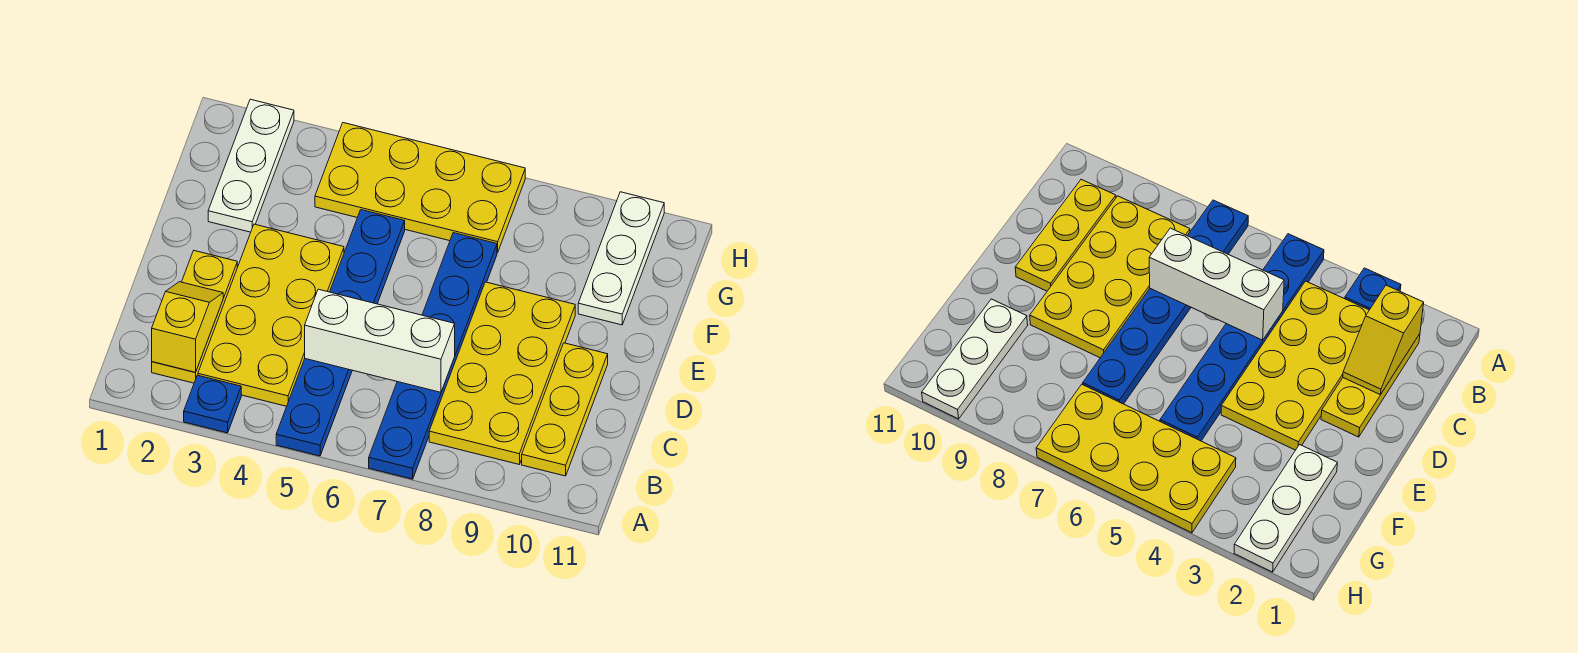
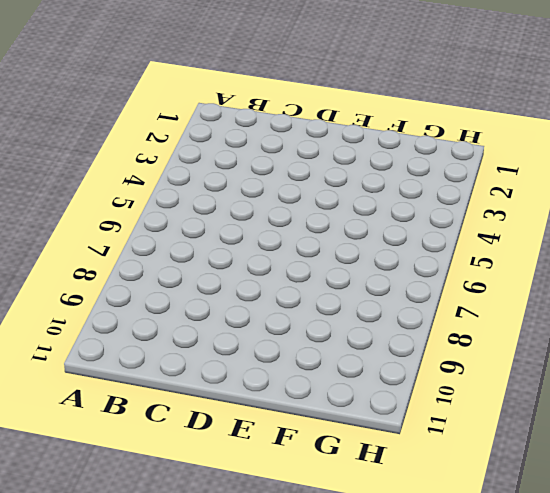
none -> blue plate A3 level 1
none -> blue plate A5:F5 level 1
none -> blue plate A7:F7 level 1

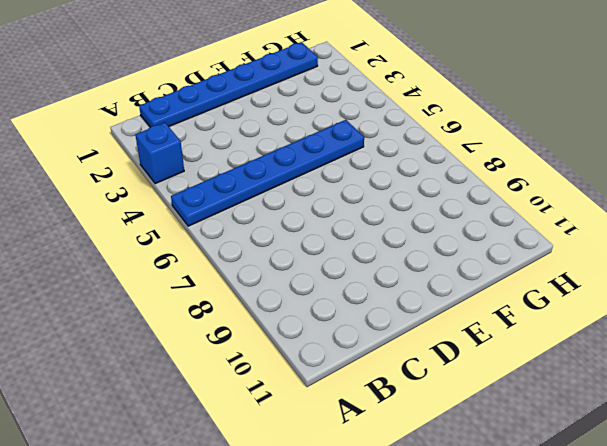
blue brick A3 level 1 -> blue plate A3 level 1
blue plate B1:G1 level 1 -> blue plate A7:F7 level 1
none -> yellow plate B2:D2 level 1
none -> yellow plate B3:E4 level 1
none -> yellow plate B8:E9 level 1

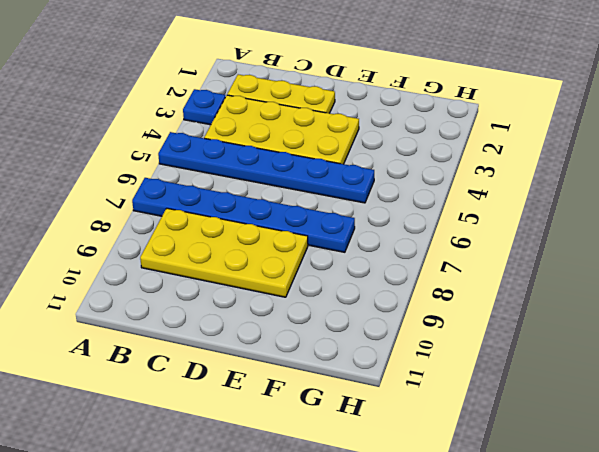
none -> yellow plate B10:D10 level 1
none -> white plate F2:H2 level 1
none -> white plate F10:H10 level 1

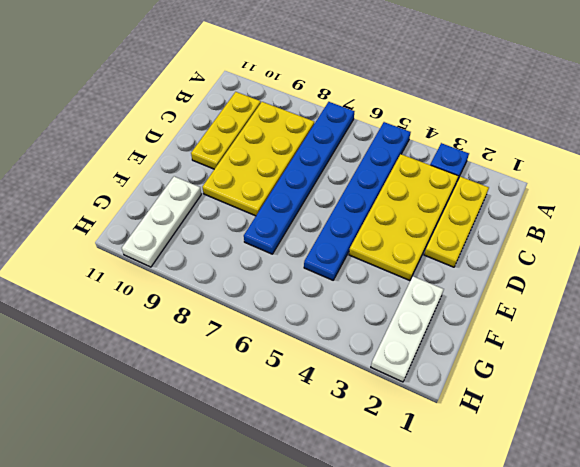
none -> yellow plate G4:H7 level 1
none -> yellow slope B2:C2 level 2 top B
none -> white brick C5:C7 level 2

